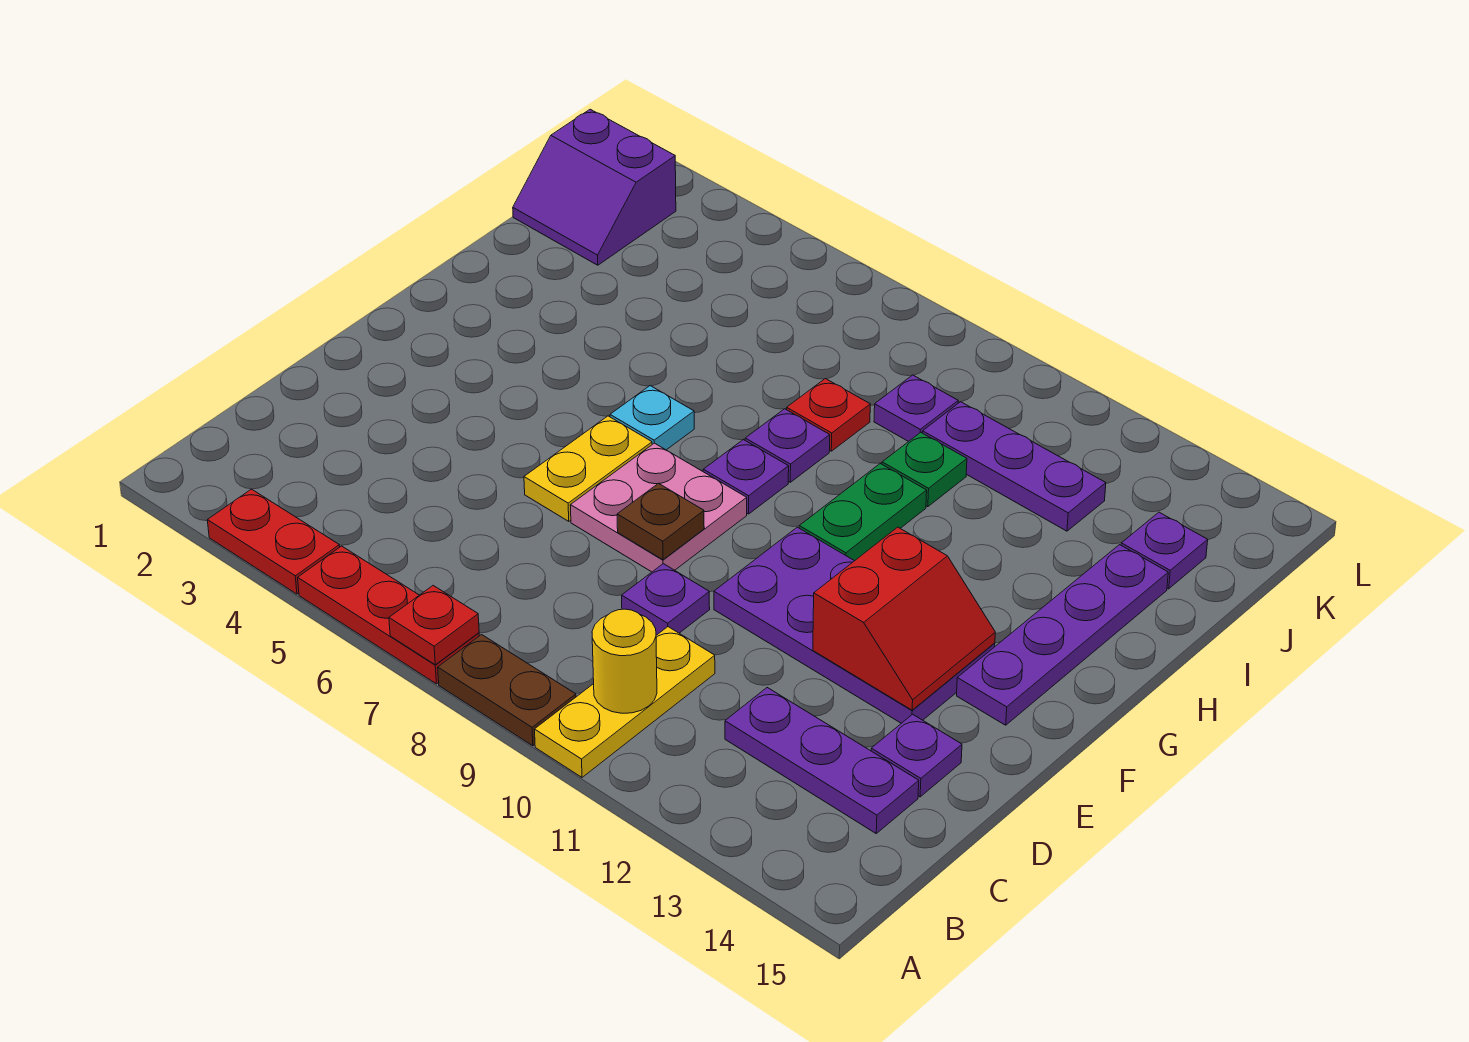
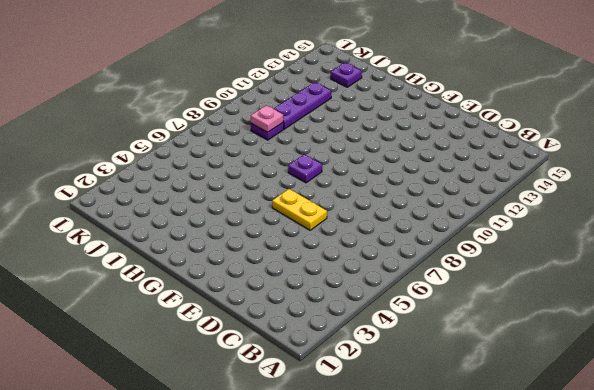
pink plate J9 level 2 -> none
none -> red plate A3:A4 level 1
none -> red plate A5:A7 level 1
none -> brown plate A8:A9 level 1

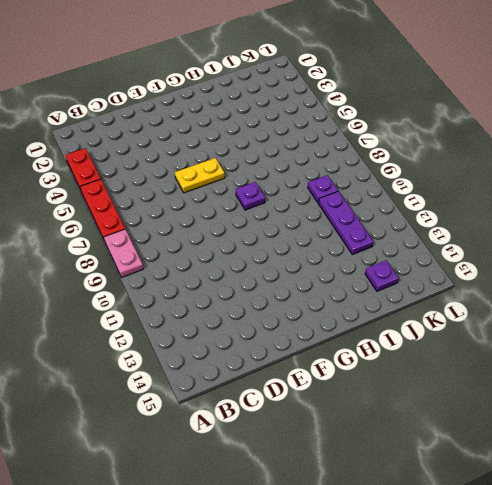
pink plate A8:A9 level 1 -> brown plate A8:A9 level 1
none -> yellow plate A10:C10 level 1
none -> purple plate C12:C14 level 1
none -> purple plate D9 level 1

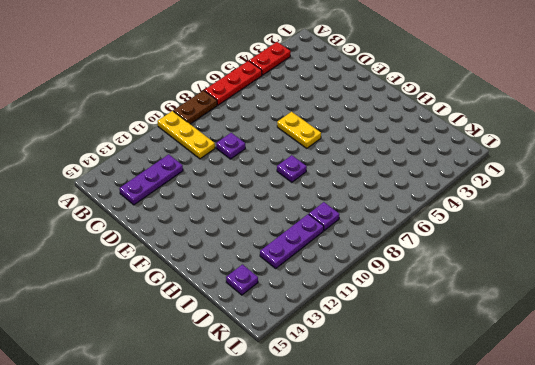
none -> purple plate D14 level 1
none -> pink plate E7:F8 level 1
none -> purple plate E10:F13 level 1

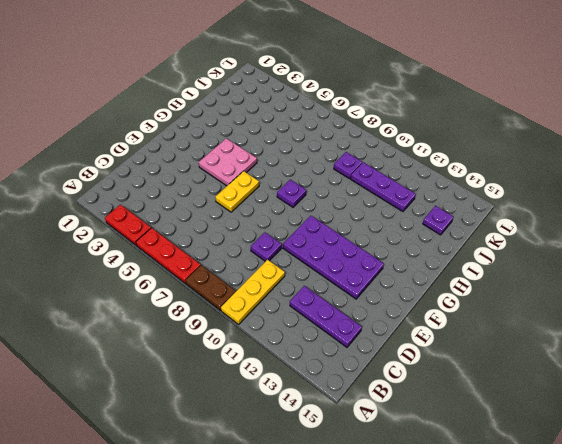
pink plate F4:G5 level 1 -> pink plate E7:F8 level 1
none -> purple plate D14 level 1
none -> purple plate F14:I14 level 1
none -> cyan plate G6 level 1

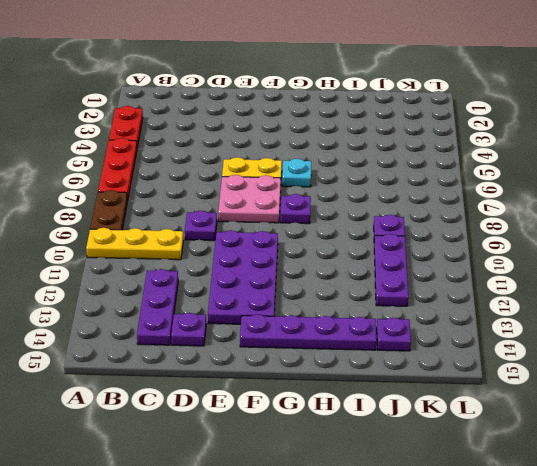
none -> green plate G10:H10 level 1
none -> purple plate H8 level 1
none -> red plate I8 level 1

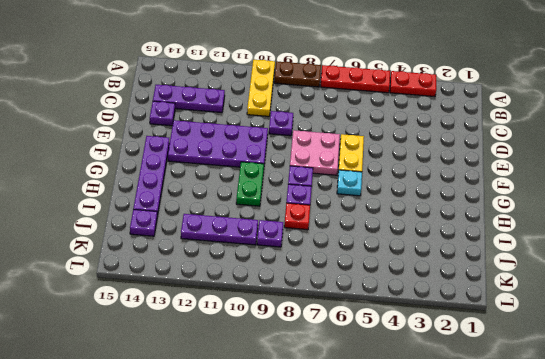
none -> green plate I10 level 1
none -> purple slope J1:K2 level 1 top K
none -> red plate A7 level 2

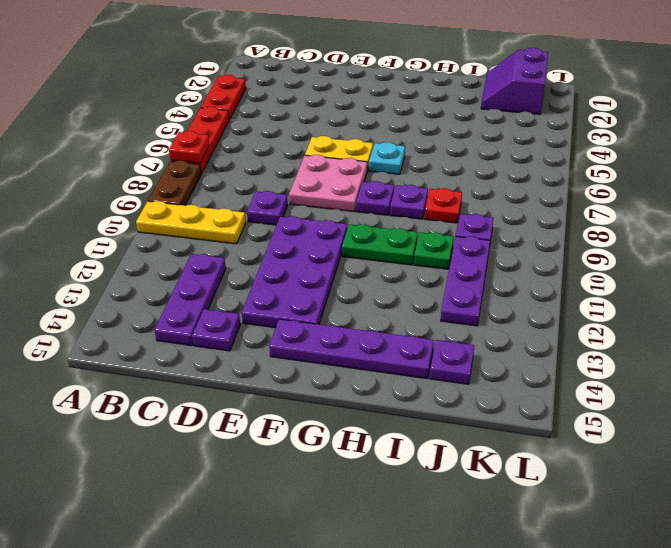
none -> yellow round brick B10 level 2
none -> brown plate E8 level 2
none -> red slope E12:F13 level 2 top 12

